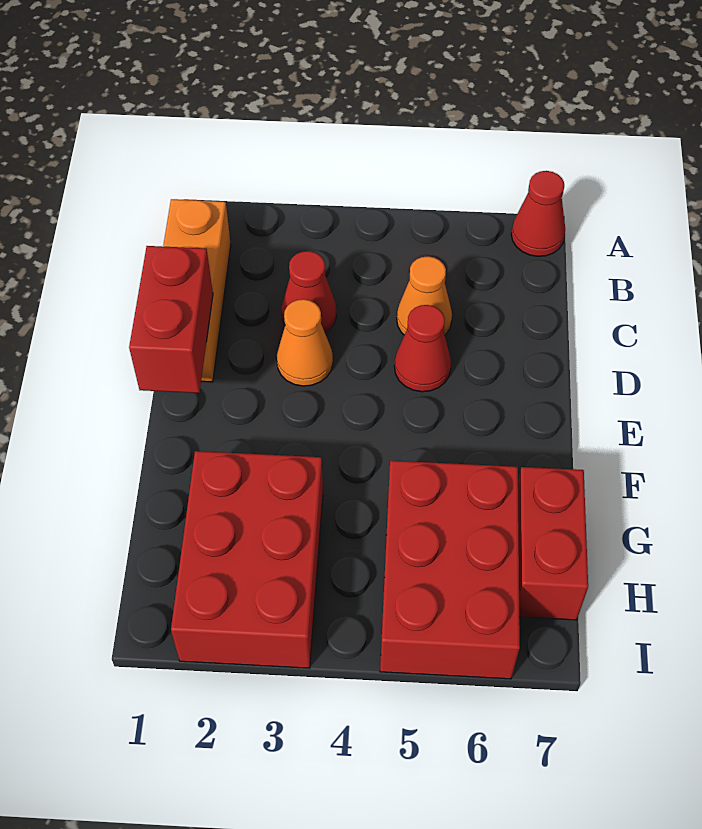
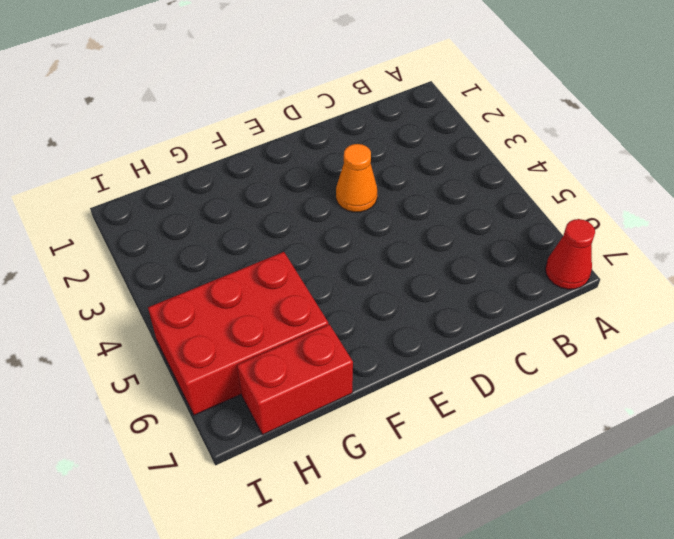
none -> orange brick B1:D1 level 1
none -> red cone C3 level 1

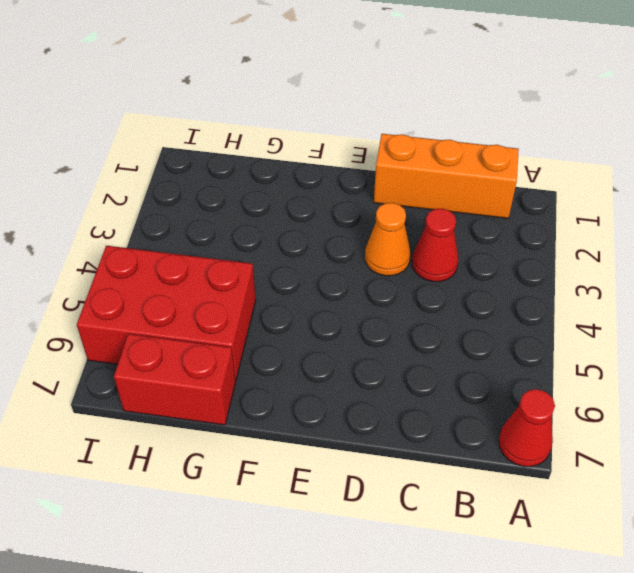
none -> orange cone C5 level 1
none -> red cone D5 level 1

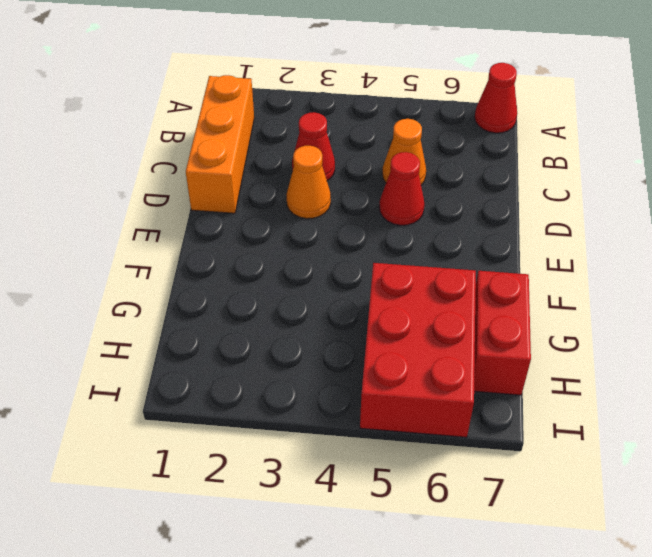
none -> red brick G2:I3 level 1
none -> red brick D1:E1 level 2

